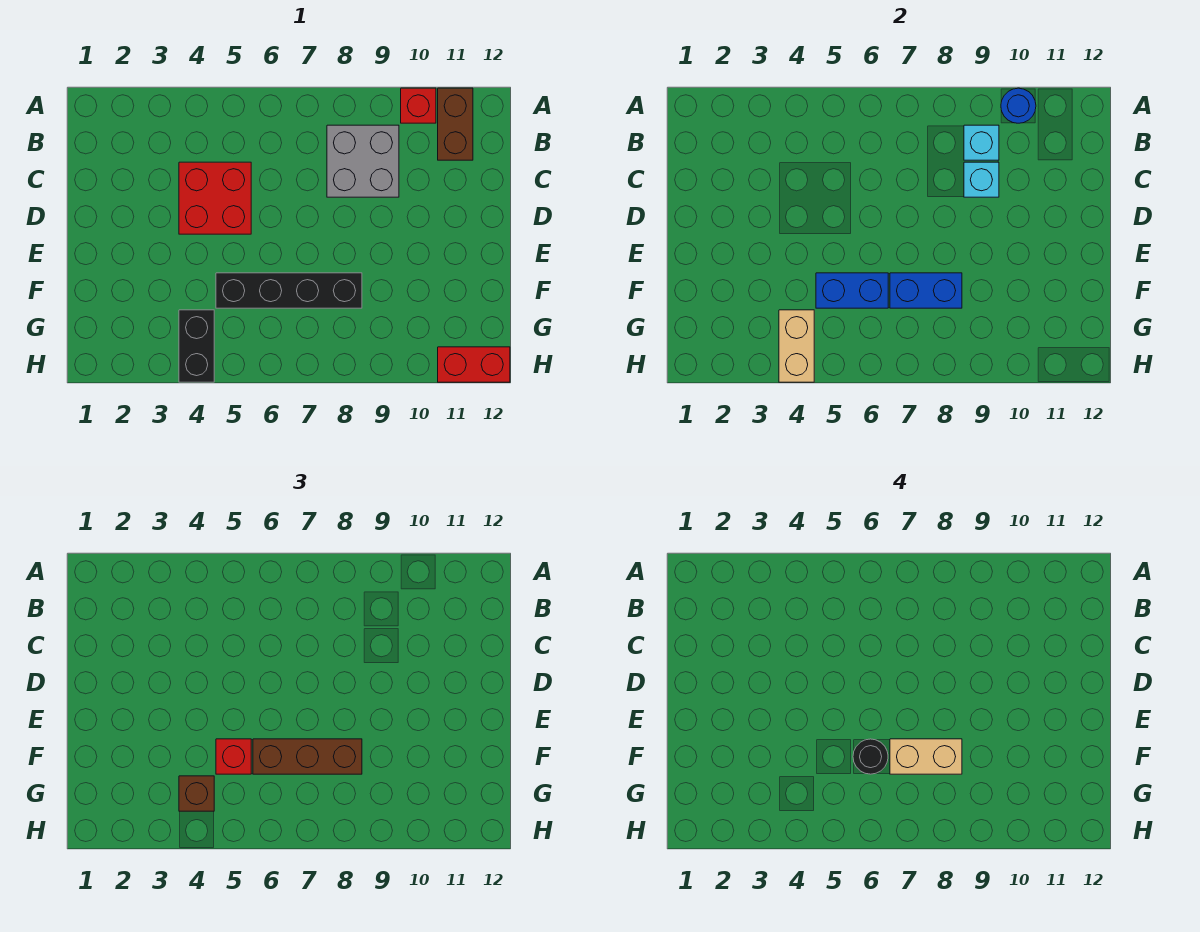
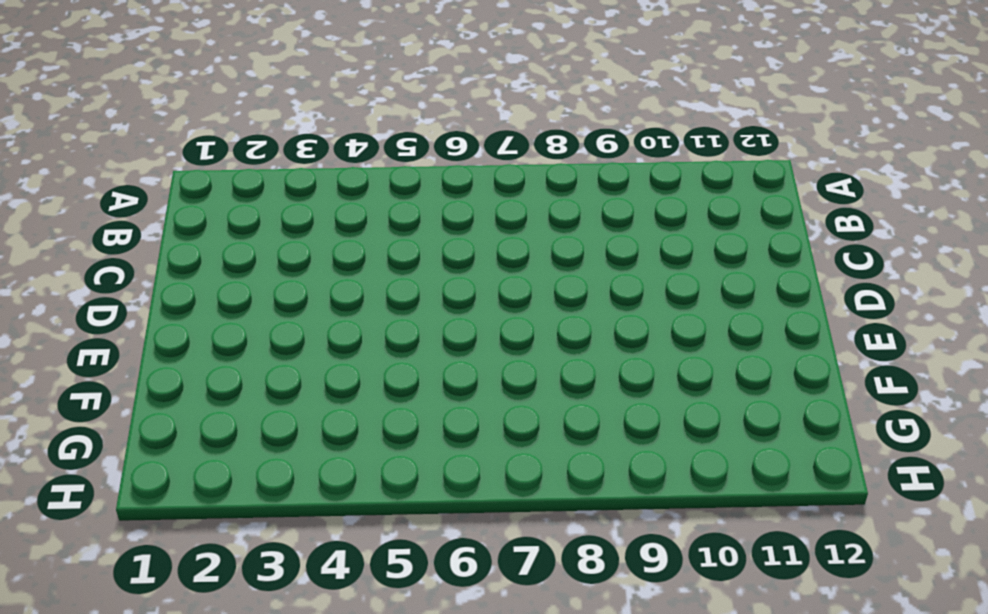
none -> red brick A10 level 1
none -> brown brick A11:B11 level 1
none -> grey brick B8:C9 level 1

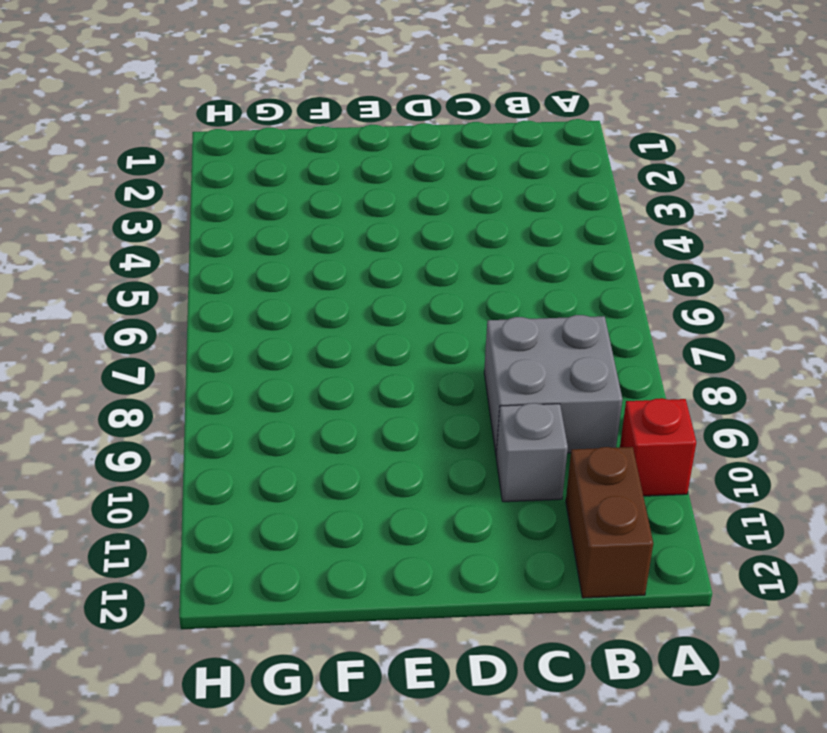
brown brick B11:B12 level 1 -> brown brick A11:B11 level 1
grey brick C10 level 1 -> none
none -> red brick C4:D5 level 1
none -> black brick F5:F8 level 1
none -> black brick G4:H4 level 1

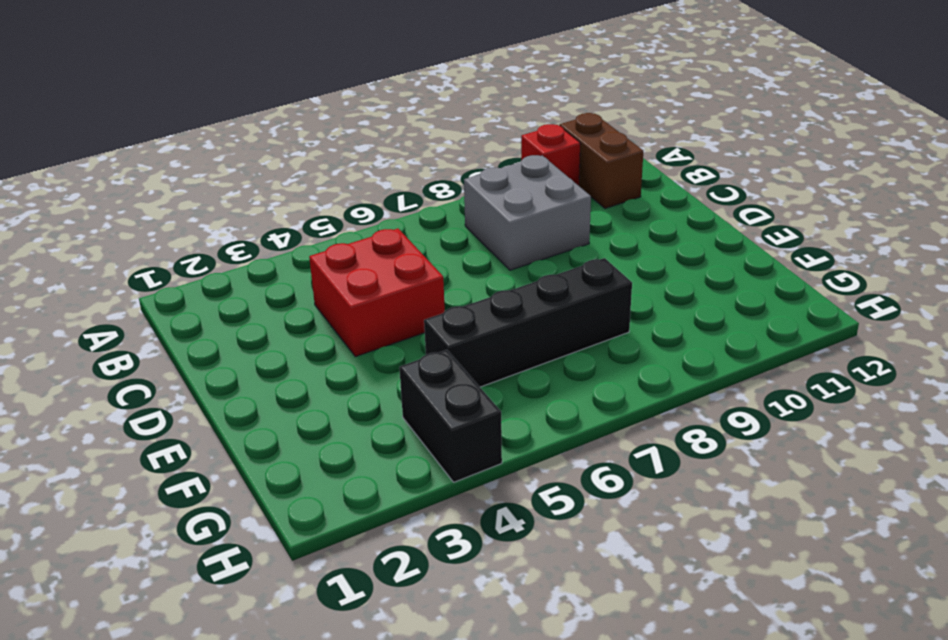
none -> red brick H11:H12 level 1
none -> blue round brick A10 level 2
none -> cyan brick B9 level 2

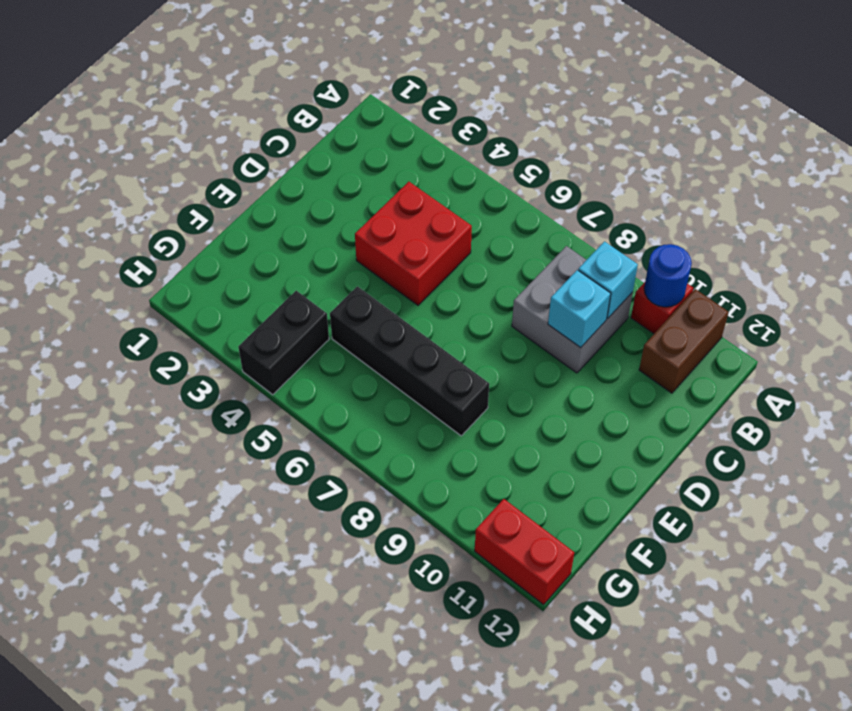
none -> blue brick F5:F6 level 2
none -> blue brick F7:F8 level 2
none -> tan brick G4:H4 level 2

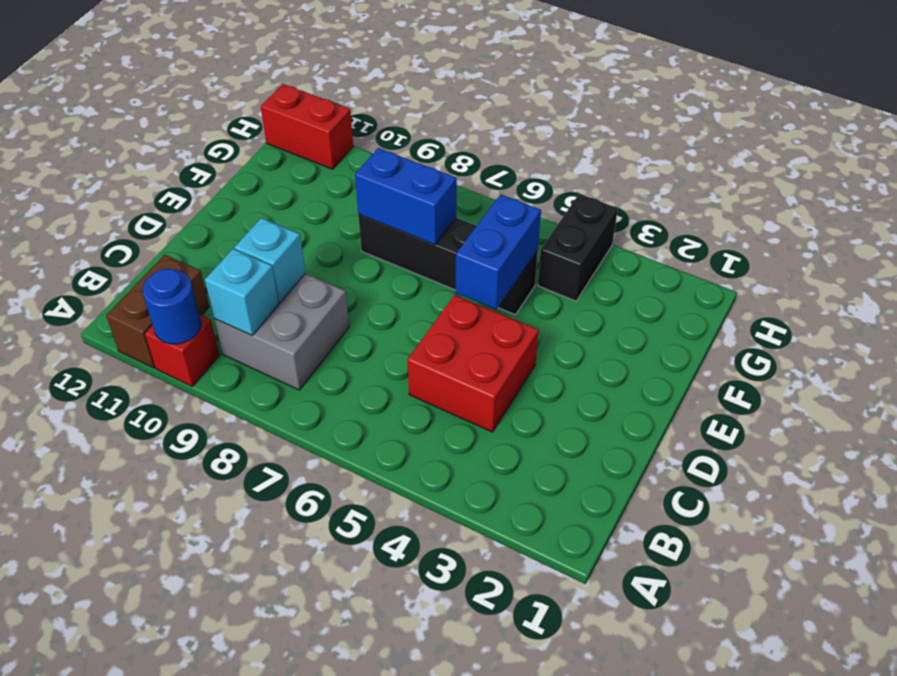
blue brick E5:F5 level 2 -> blue brick F5:F6 level 2
none -> tan brick G4:H4 level 2
none -> red brick F5 level 3
none -> brown brick F6:F8 level 3

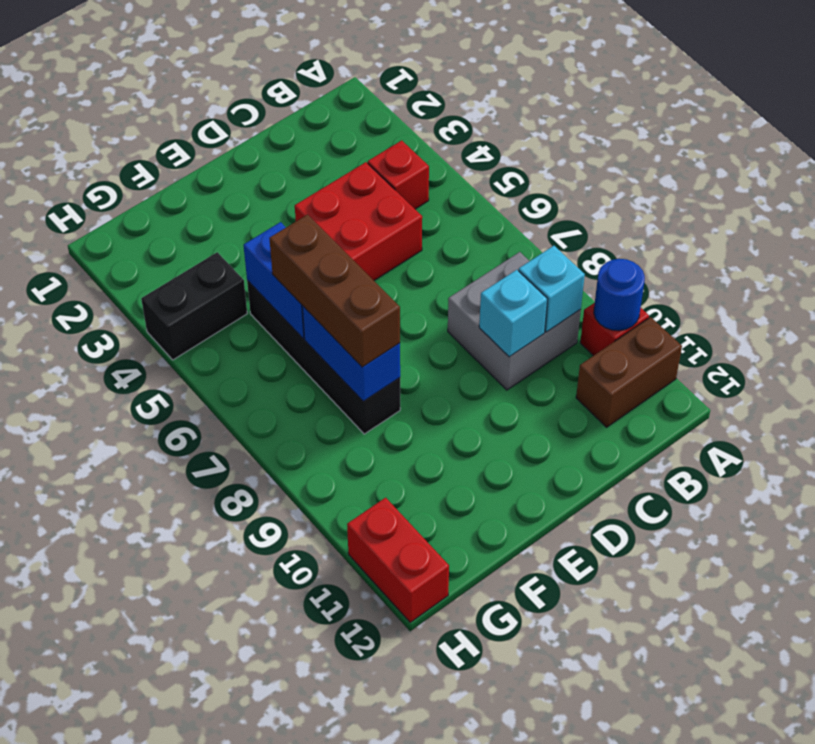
red brick B4 level 1 -> red brick F5 level 3
none -> tan brick G4:H4 level 2
none -> brown brick G4 level 3
none -> black round brick F6 level 4

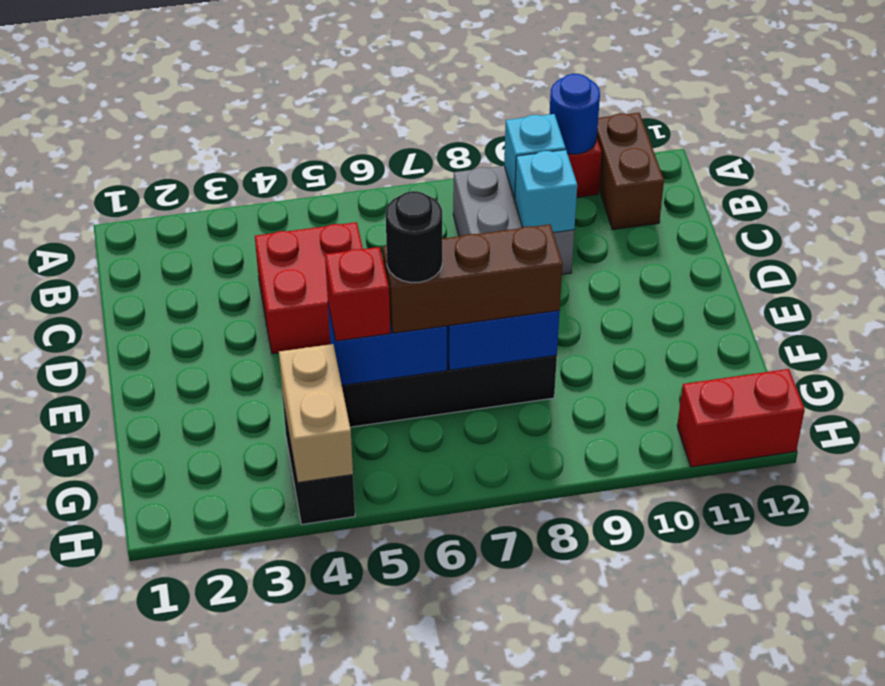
none -> brown brick G4 level 3
none -> tan brick F7:F8 level 4

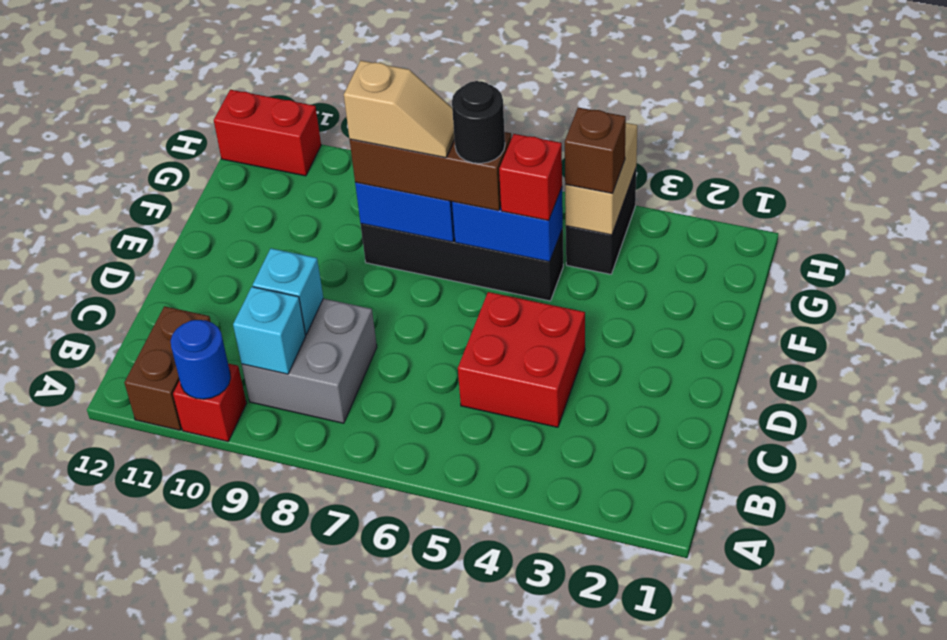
tan slope F7:F8 level 4 top 8 -> tan brick F7:F8 level 4

